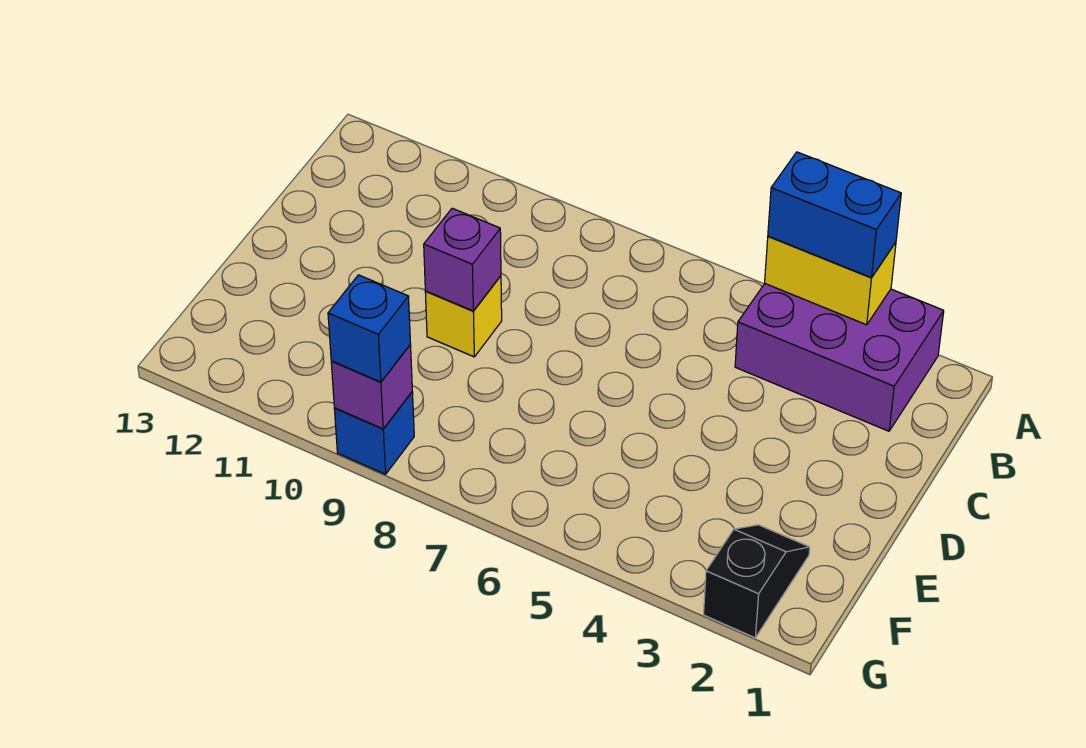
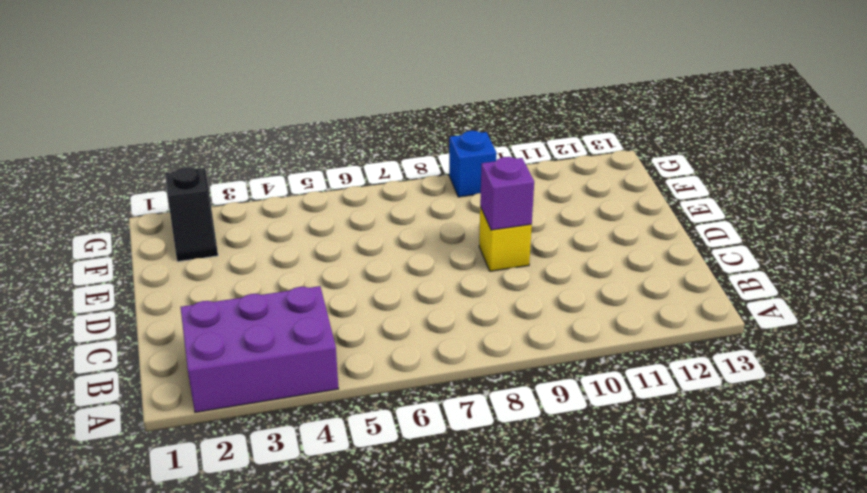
none -> yellow brick A3:A4 level 2
none -> purple brick G9 level 2

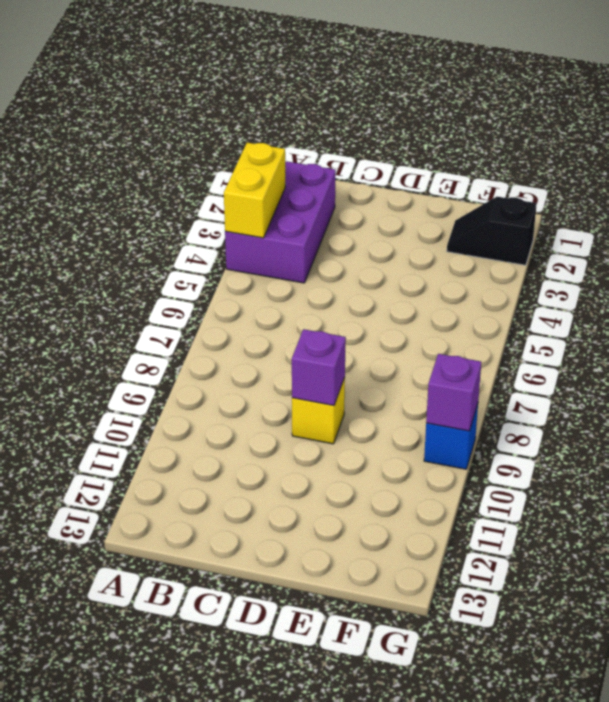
none -> blue brick A3:A4 level 3
none -> blue brick G9 level 3

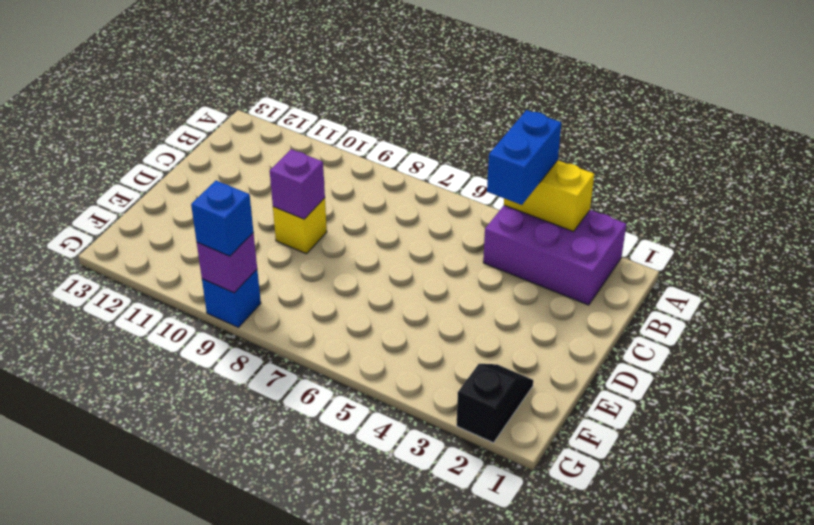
blue brick A4:B4 level 3 -> blue brick A3:A4 level 3

